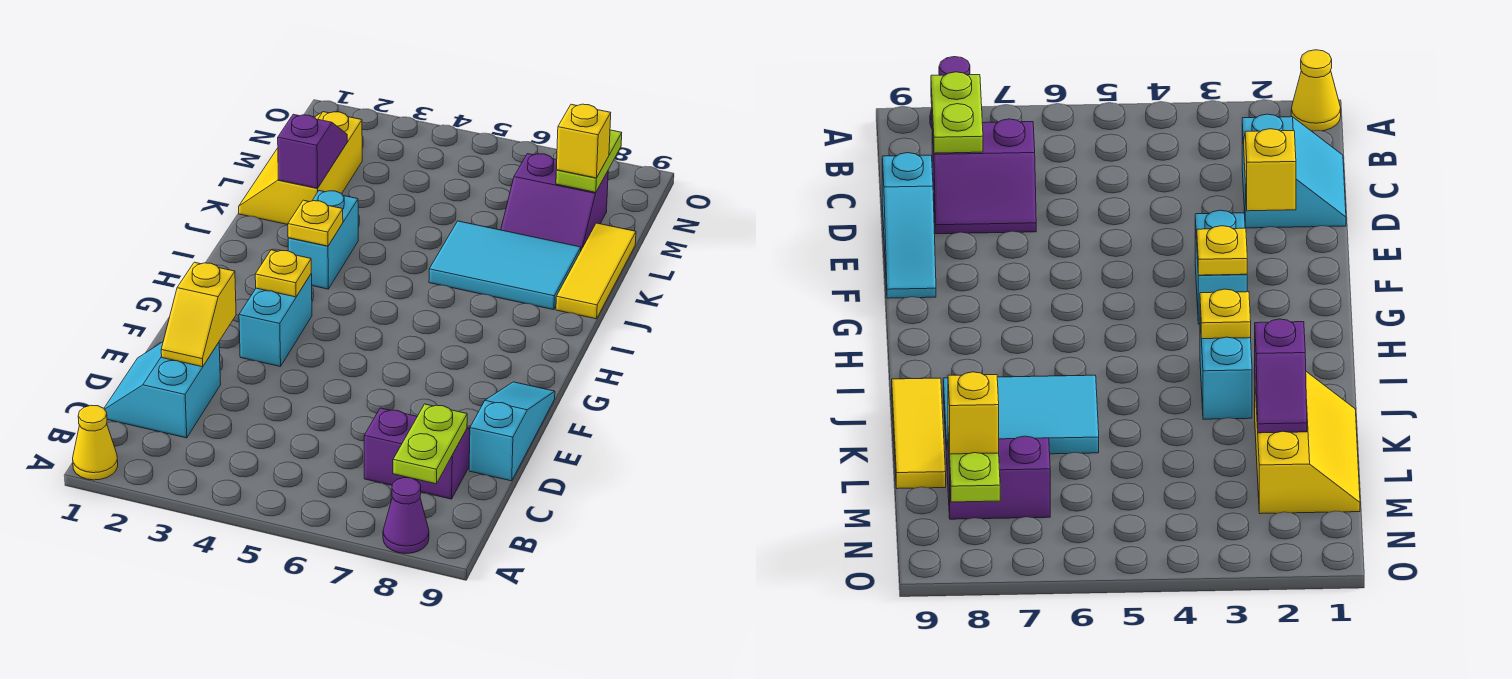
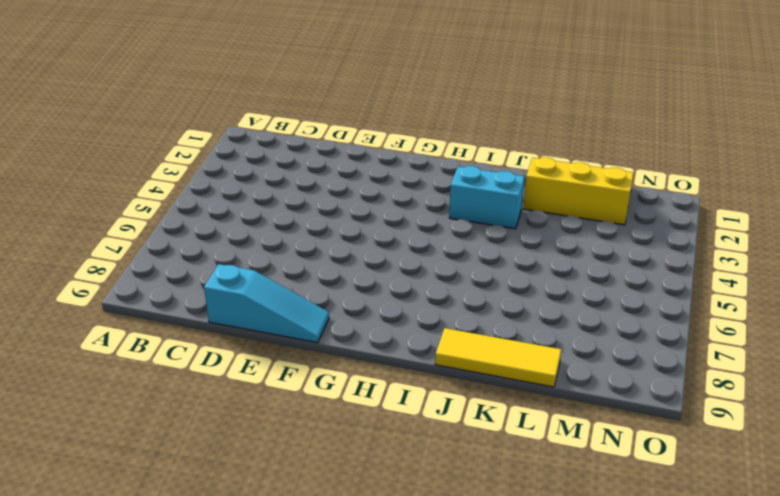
none -> yellow cone A1 level 1
none -> purple cone A8 level 1
none -> cyan slope C1:D2 level 1 top 2

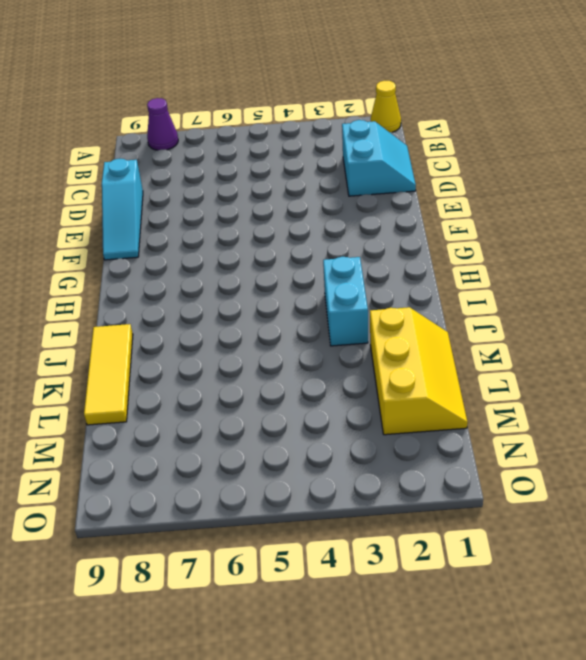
none -> purple slope C7:D8 level 1 top C
none -> cyan brick F3:G3 level 1
none -> cyan tile J6:K8 level 1

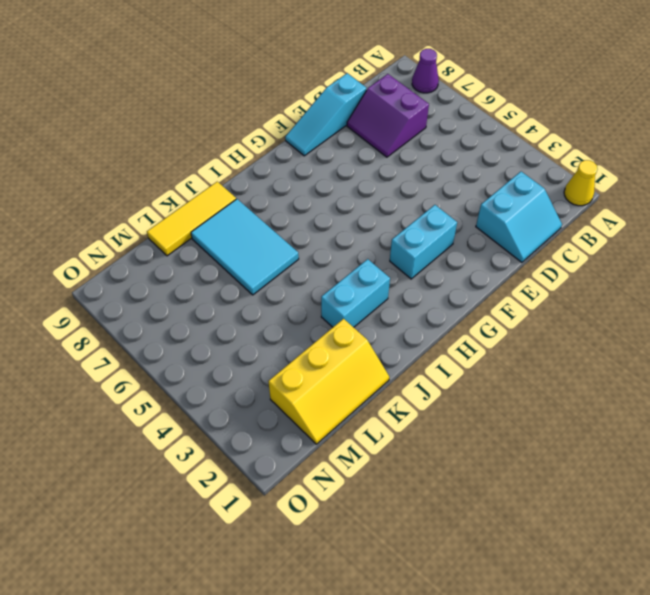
none -> purple slope L7:M8 level 1 top M
none -> lime plate B8:C8 level 2
none -> yellow slope D2:E2 level 2 top E

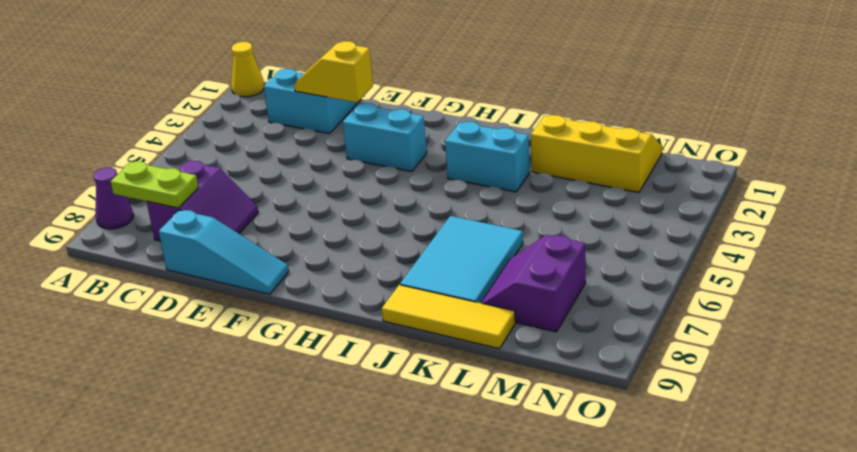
none -> yellow plate G3 level 2
none -> yellow plate I3 level 2
none -> purple slope K2:L2 level 2 top K

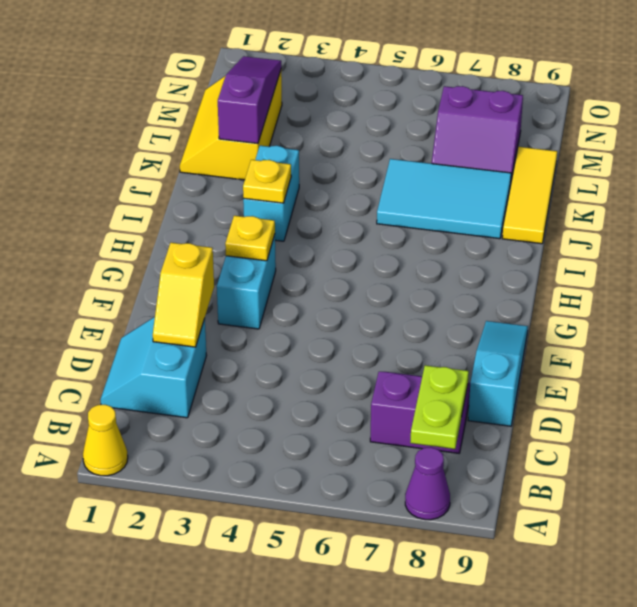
purple slope K2:M2 level 2 top K -> purple slope K2:L2 level 2 top K
none -> lime plate M8:N8 level 2
none -> yellow brick M8 level 3

